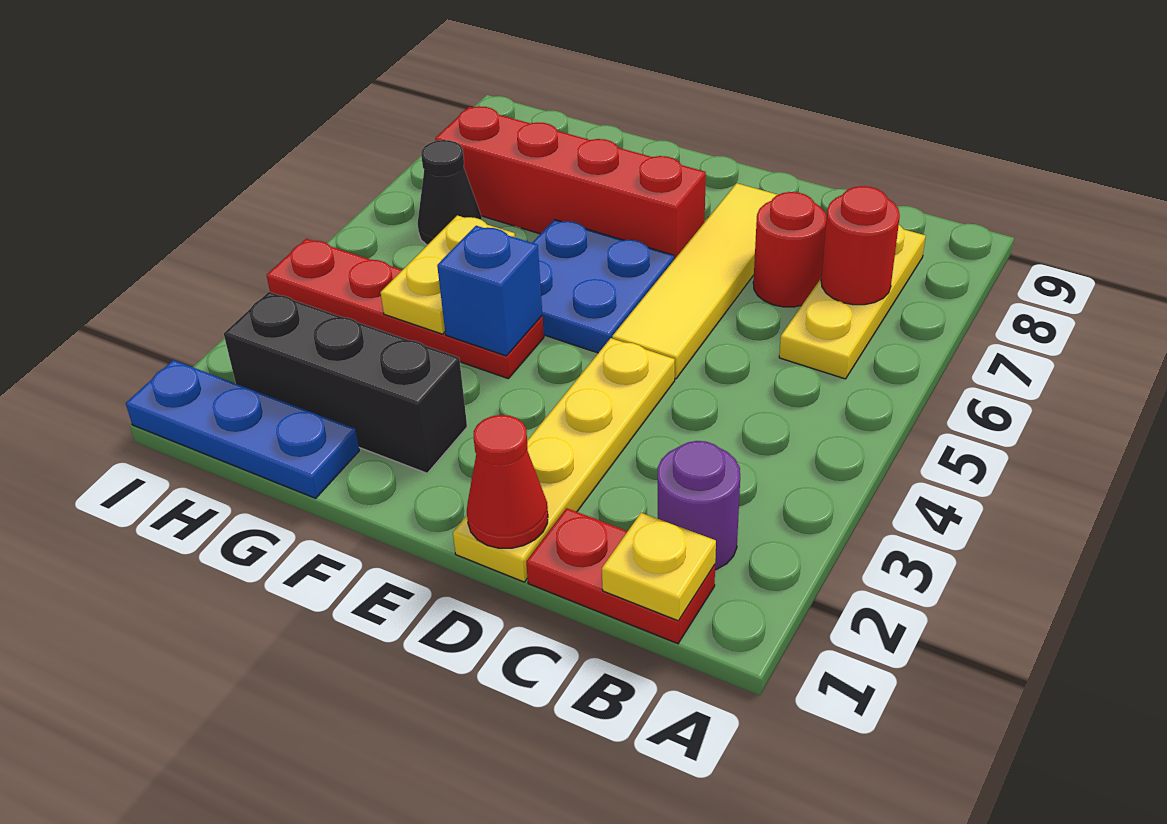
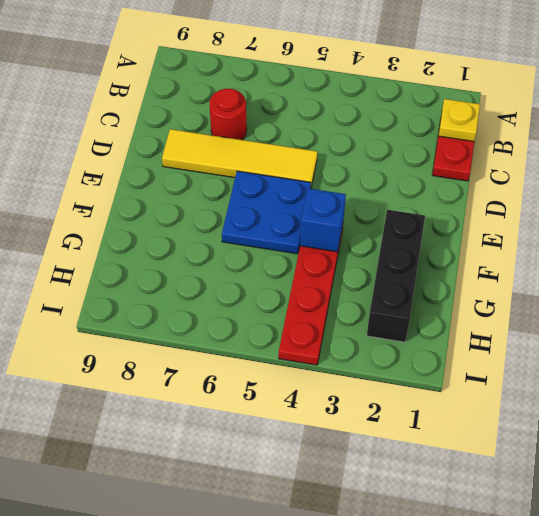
none -> purple round brick B2 level 1
none -> yellow plate B6:B8 level 1
none -> yellow plate D1:D4 level 1

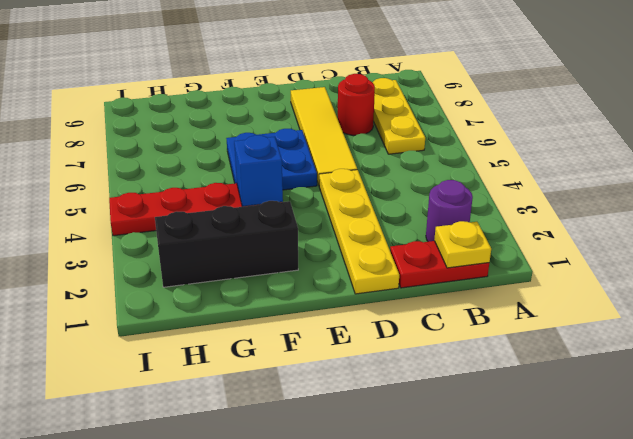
none -> red brick E7:H7 level 1
none -> blue plate G1:I1 level 1
none -> black cone H6 level 1

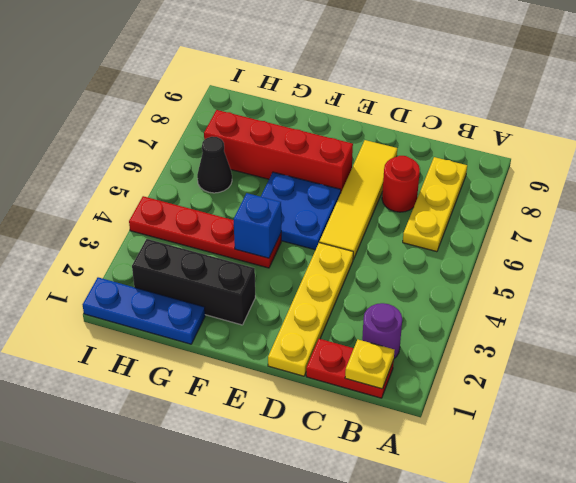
none -> red round brick B7 level 2
none -> red cone D1 level 2
none -> yellow plate G4:G5 level 2

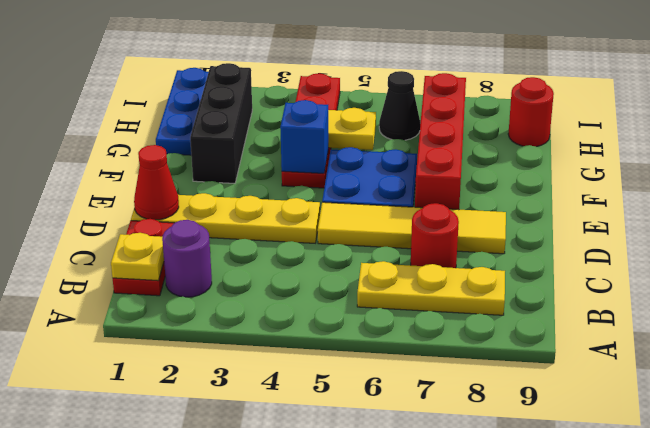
red round brick H9 level 1 -> red round brick B7 level 2

